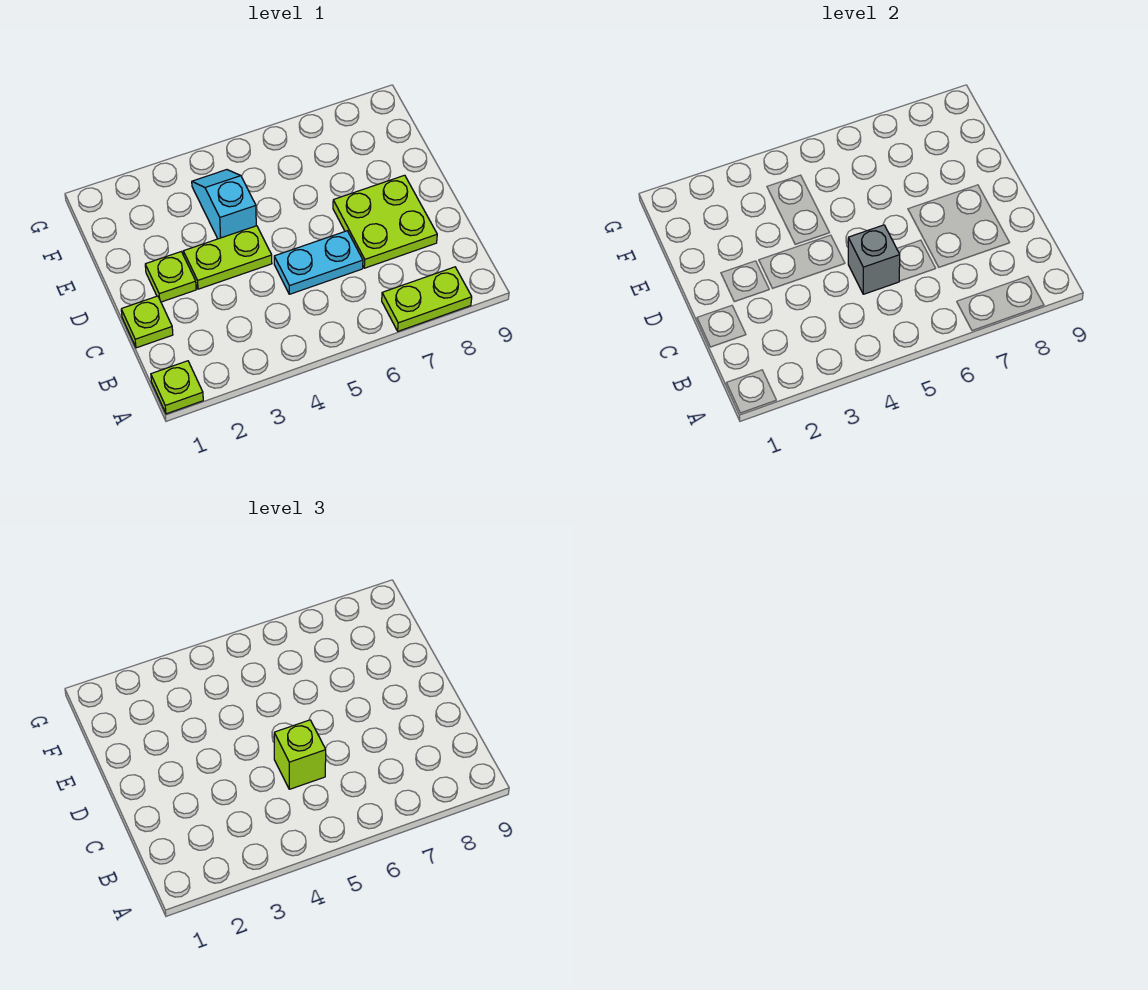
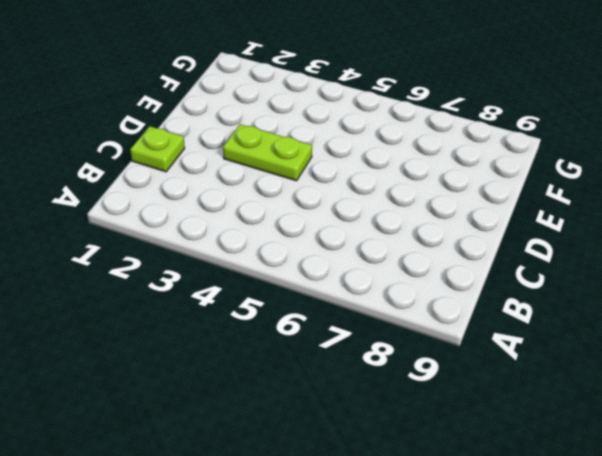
none -> lime plate A1 level 1
none -> lime plate A7:A8 level 1

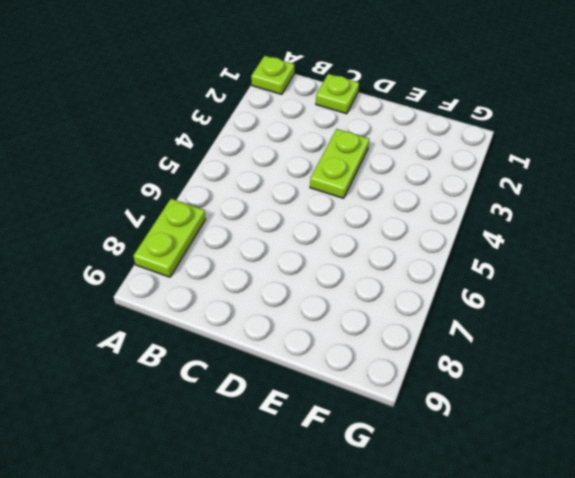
none -> cyan plate C5:C6 level 1
none -> lime plate C7:D8 level 1

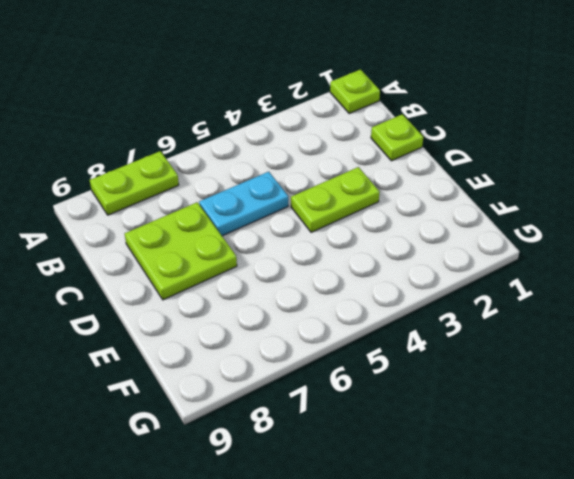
none -> lime plate D2 level 1
none -> cyan slope E4:F4 level 1 top E

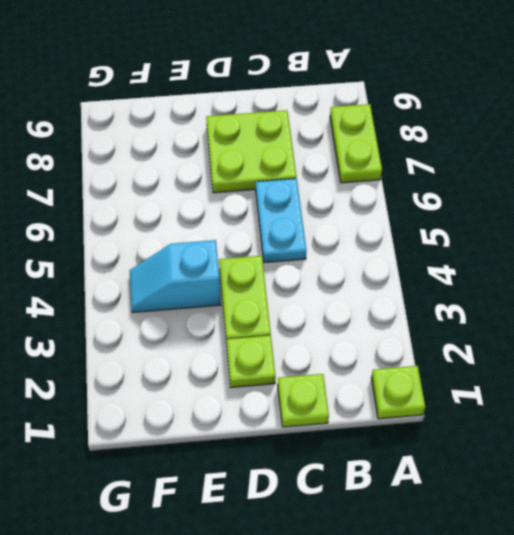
none -> grey brick C5 level 2
none -> lime brick C5 level 3

